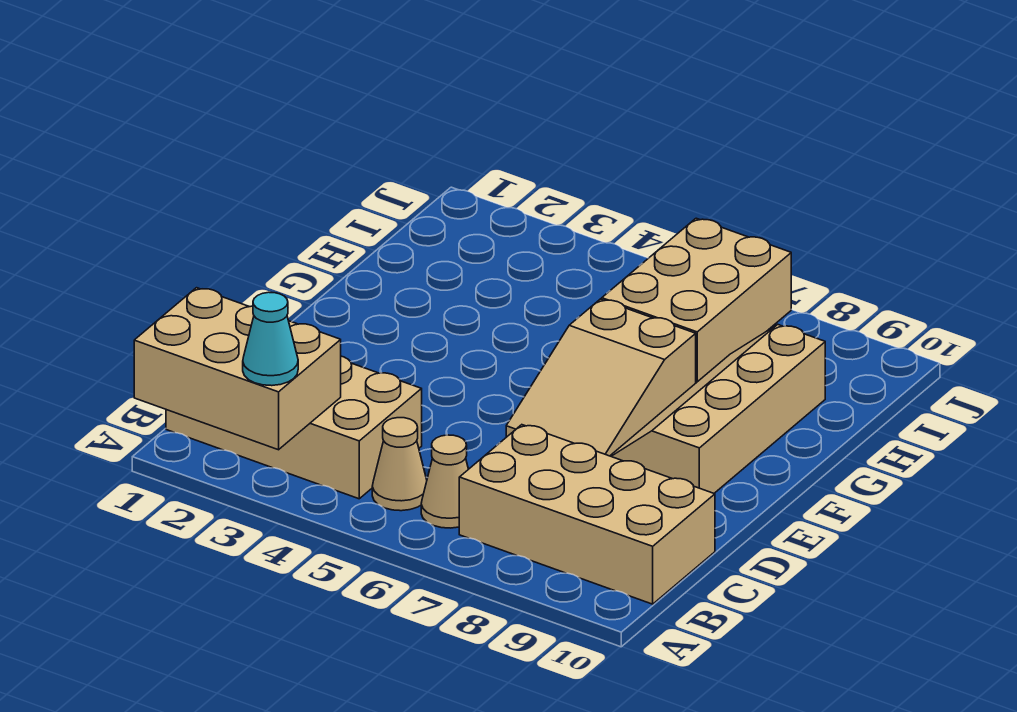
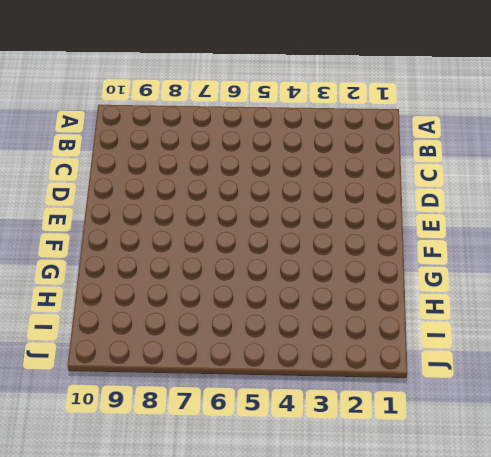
none -> tan brick B1:C4 level 1
none -> tan cone B5 level 1

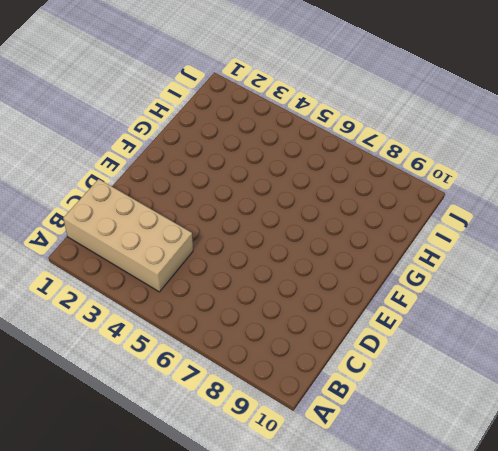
none -> tan cone B5 level 1
none -> tan cone B6 level 1

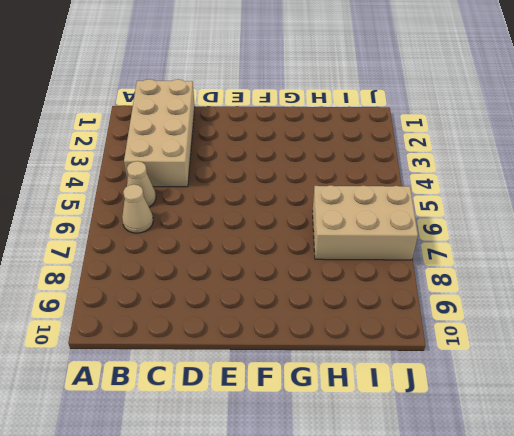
none -> tan brick B7:C10 level 1
none -> tan slope E6:G7 level 1 top G

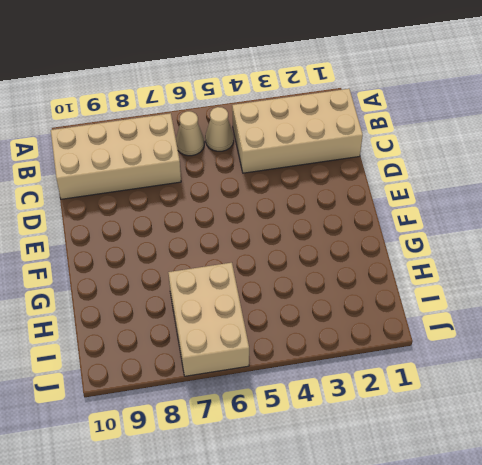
none -> tan slope E6:G7 level 1 top G
none -> tan slope E8:H9 level 1 top 9

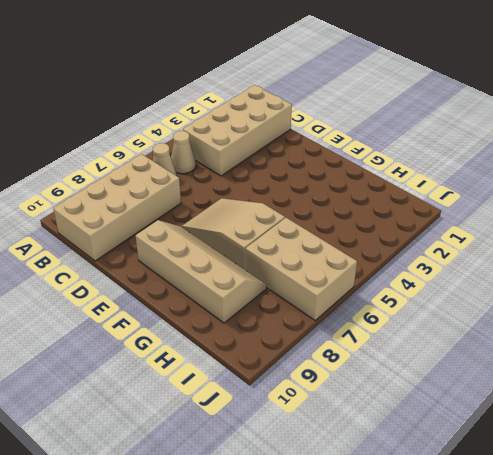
none -> tan brick A1:B3 level 2
none -> cyan cone A3 level 3

